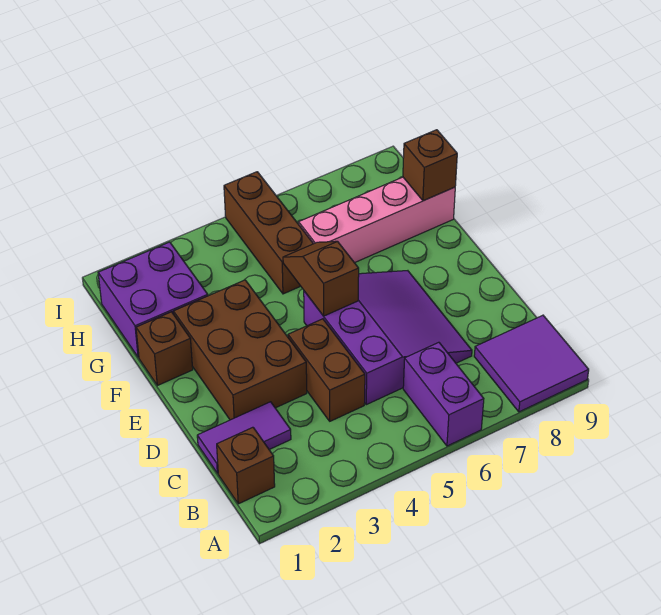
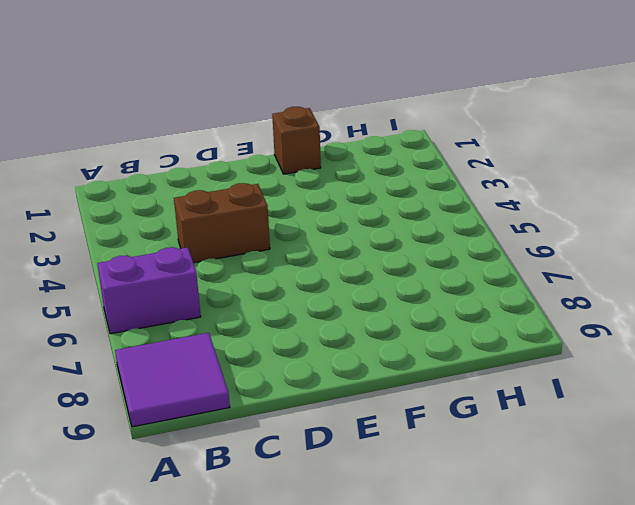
none -> brown brick B1 level 1
none -> purple tile C1:C2 level 1
none -> purple slope C5:E7 level 1 top 5

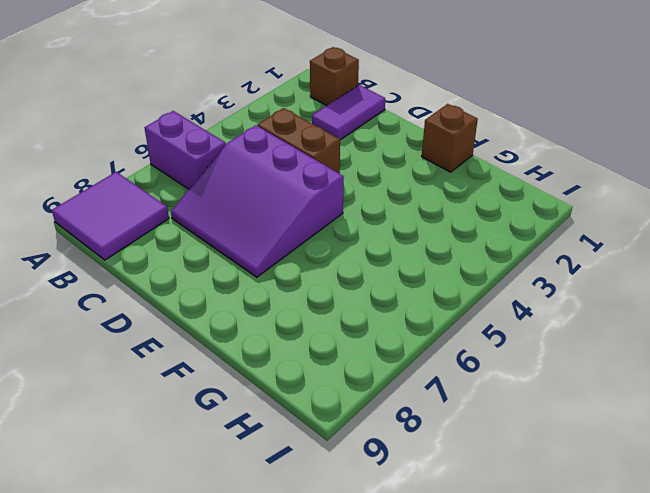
none -> brown brick D2:F3 level 1
none -> purple brick G1:H2 level 1
none -> brown brick G5:I5 level 1

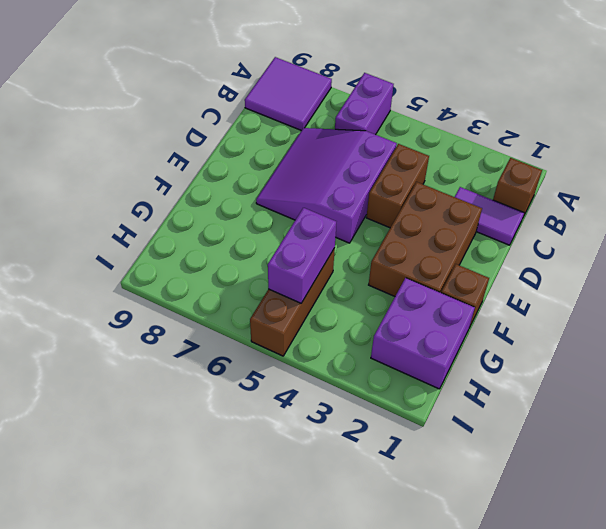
purple brick G5:H5 level 2 -> none
none -> pink brick G6:G9 level 1
none -> brown slope E5:F5 level 2 top E
none -> brown brick G9 level 2

